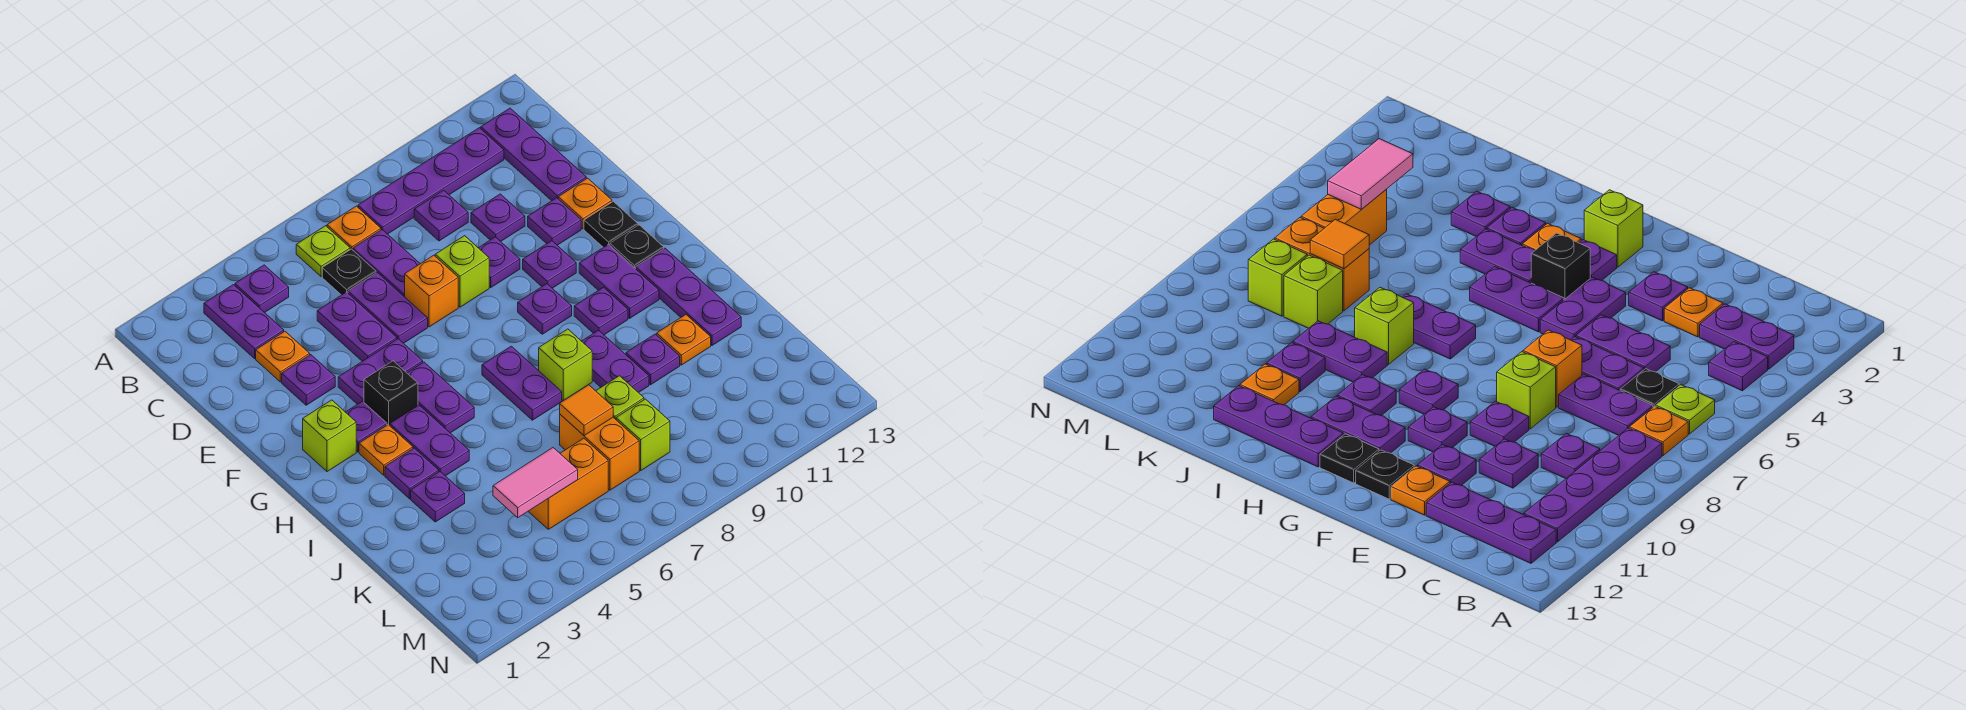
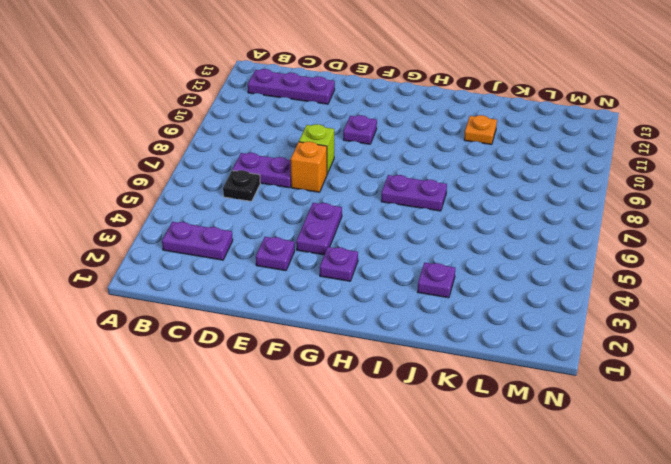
none -> purple plate B4 level 1
none -> lime plate B6 level 1
none -> orange plate B7 level 1
none -> purple plate B8:B11 level 1

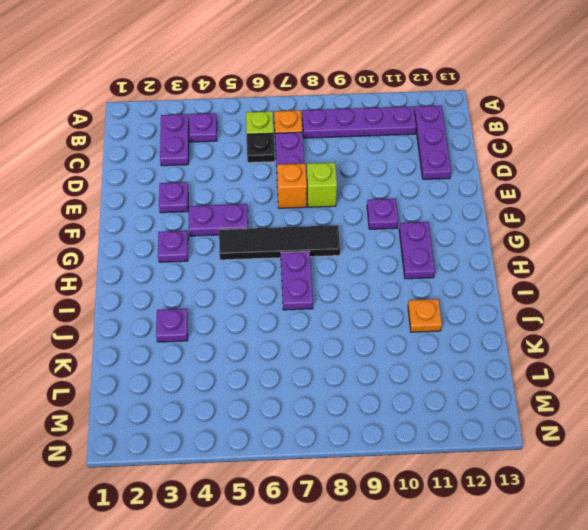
black tile G5:G8 level 1 -> purple plate G5:H5 level 1
none -> purple plate C9 level 1
none -> orange plate D3 level 1
none -> purple plate D5:E5 level 1
none -> purple plate D6:E6 level 1

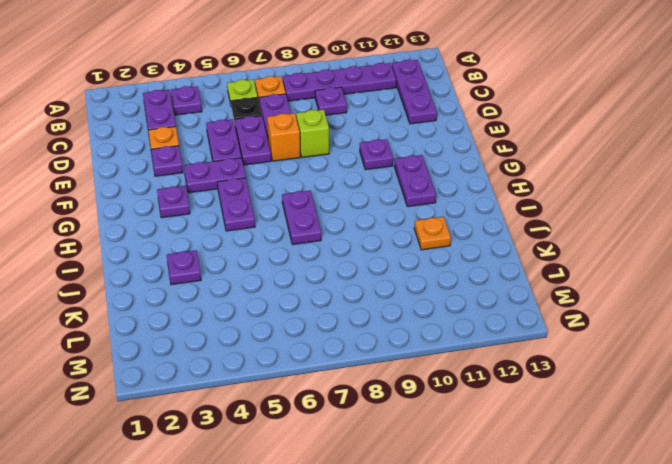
none -> purple plate D10 level 1
none -> purple plate E9 level 1
none -> purple plate E11 level 1
none -> orange plate E12 level 1

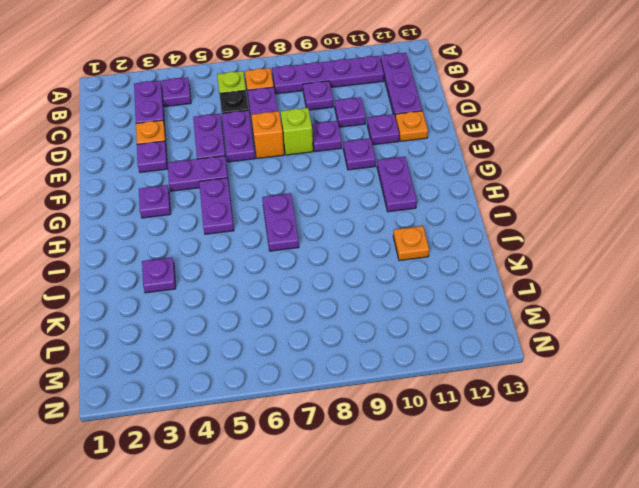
none -> black plate F12 level 1
none -> lime brick G2 level 1
none -> black brick G4 level 1
none -> purple plate G9 level 1

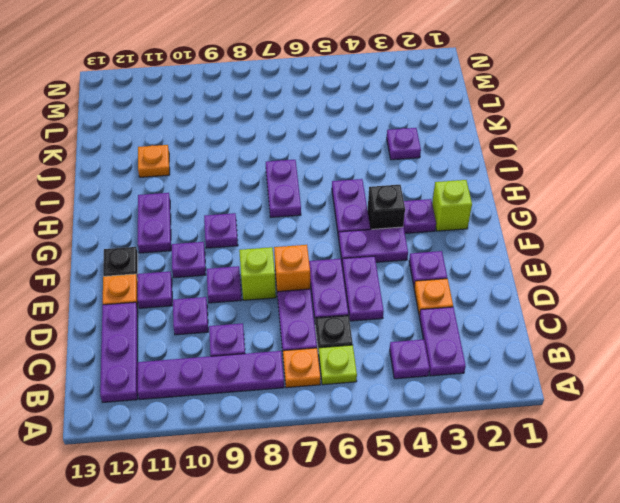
none -> black plate G12 level 1
none -> orange plate H3 level 1
none -> purple plate H4:I4 level 1
none -> purple plate H10 level 1

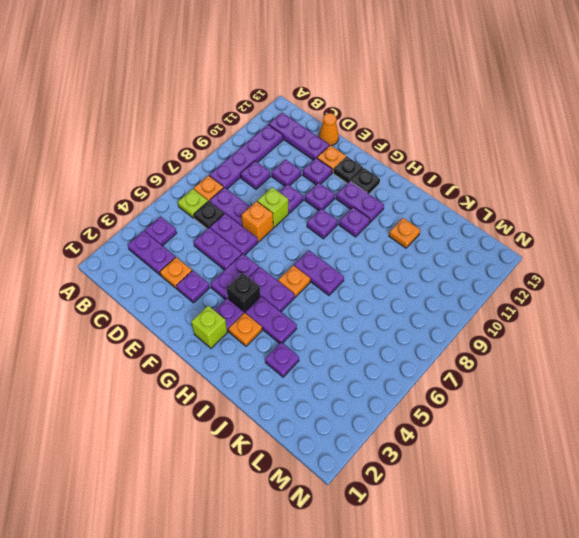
orange cone D13 level 1 -> none
orange plate H6 level 1 -> none
none -> purple plate H12:J12 level 1
none -> purple plate I3 level 1
none -> lime brick I8 level 1
none -> purple plate I9:J9 level 1

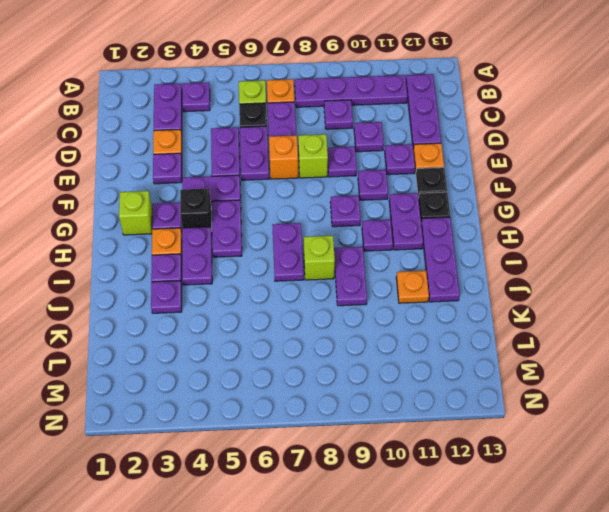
none -> purple plate J10 level 1
none -> orange brick K7:L7 level 1
none -> lime brick K8 level 1
none -> orange brick L5:L6 level 1

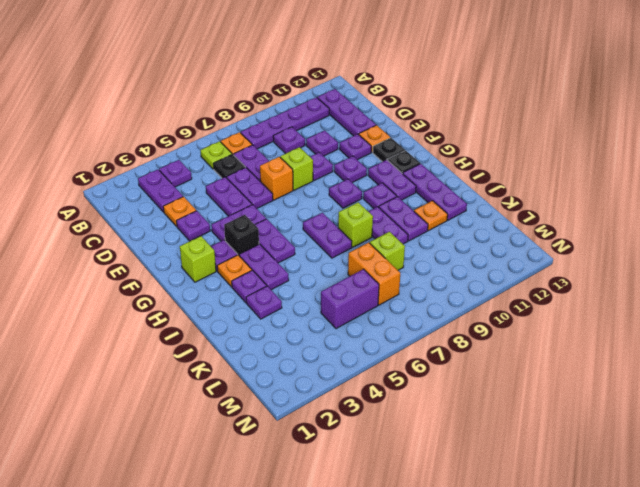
purple plate I10:J10 level 1 -> purple plate J10 level 1
purple brick L5:L6 level 1 -> orange brick L5:L6 level 1
none -> lime brick L8 level 1
none -> orange tile K7 level 2
none -> pink tile L4:L5 level 2

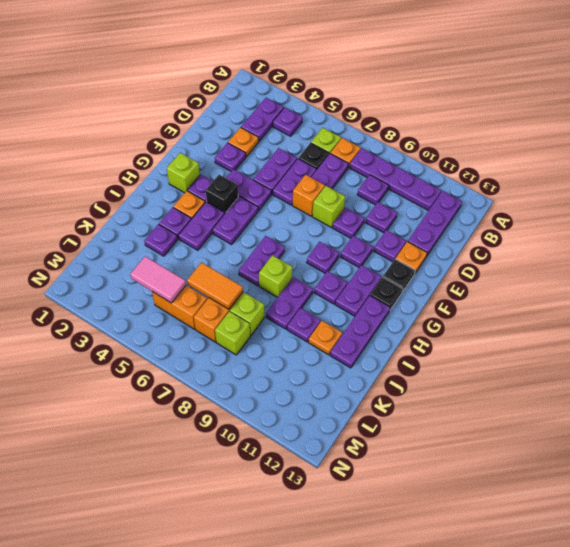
orange tile K6:K7 level 2 -> orange tile K7 level 2

